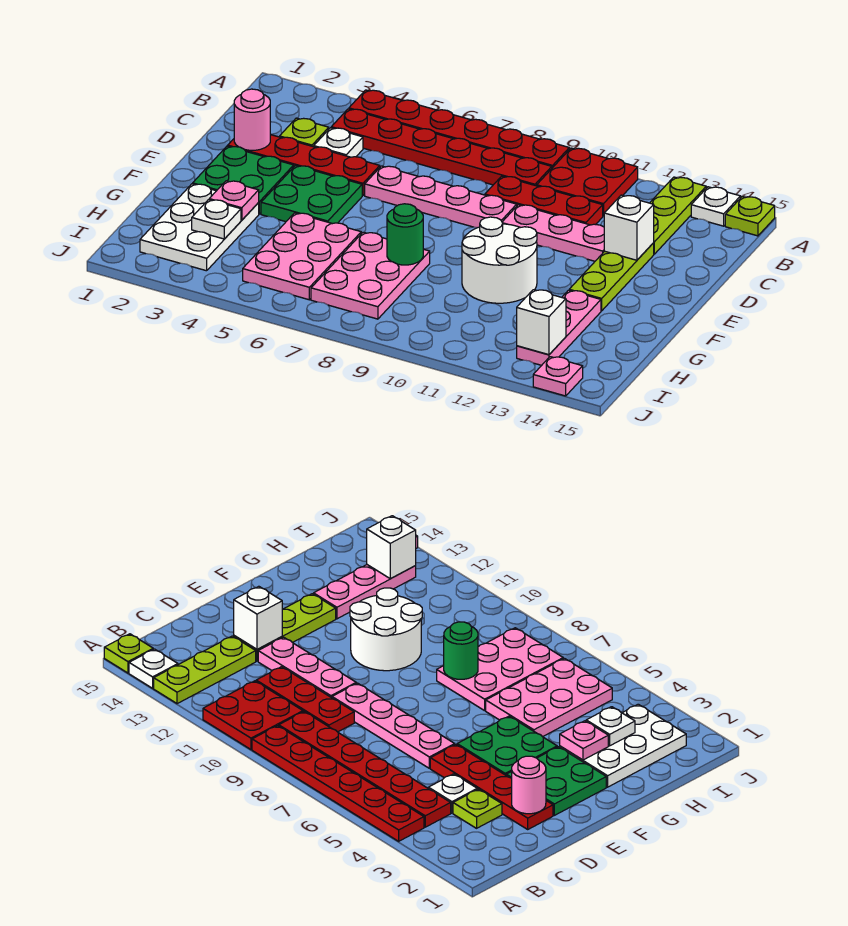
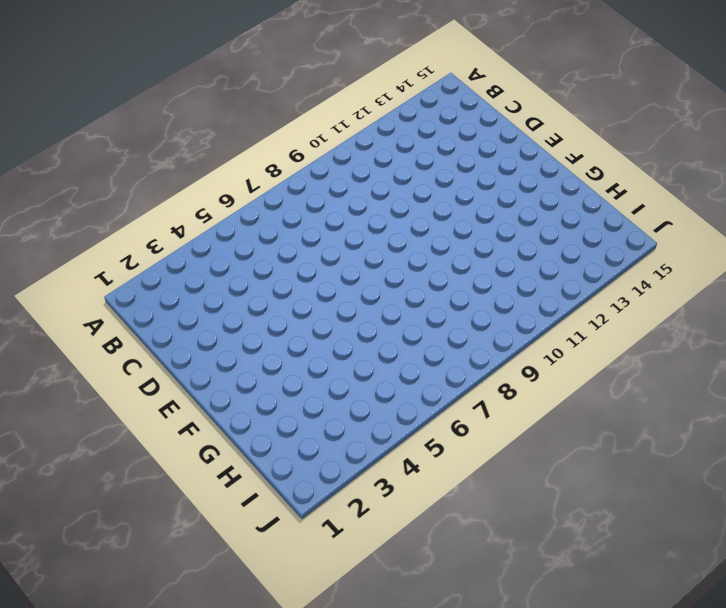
none -> red plate A4:A9 level 1
none -> red plate A10:B11 level 1
none -> lime plate A13:C13 level 1

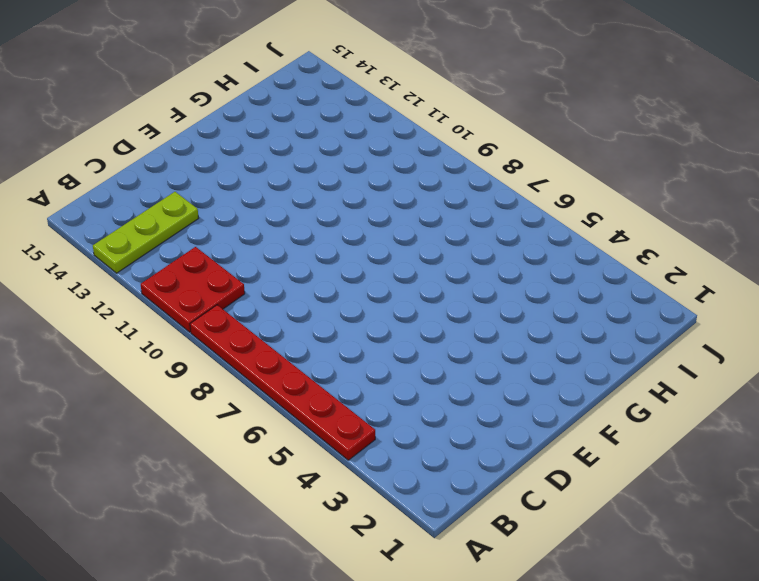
none -> white plate A14 level 1
none -> lime plate A15 level 1
none -> red plate B4:B9 level 1

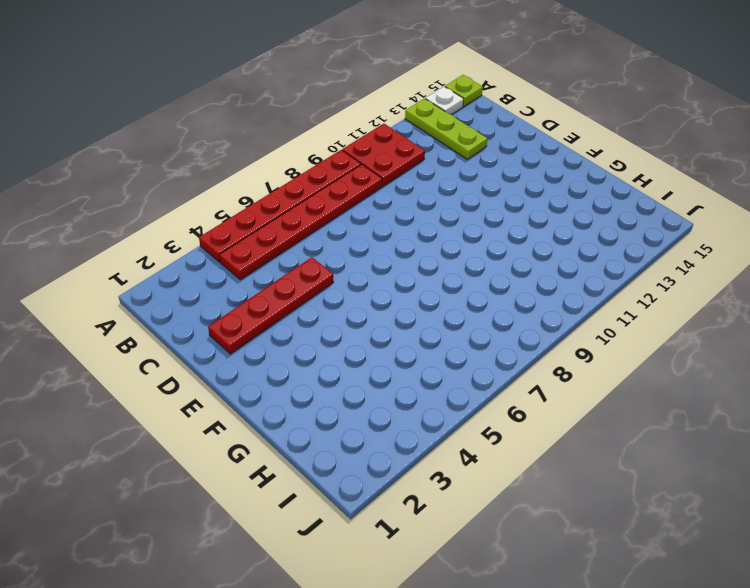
none -> lime plate C3 level 1
none -> white plate C4 level 1
none -> red plate C9:C11 level 1

